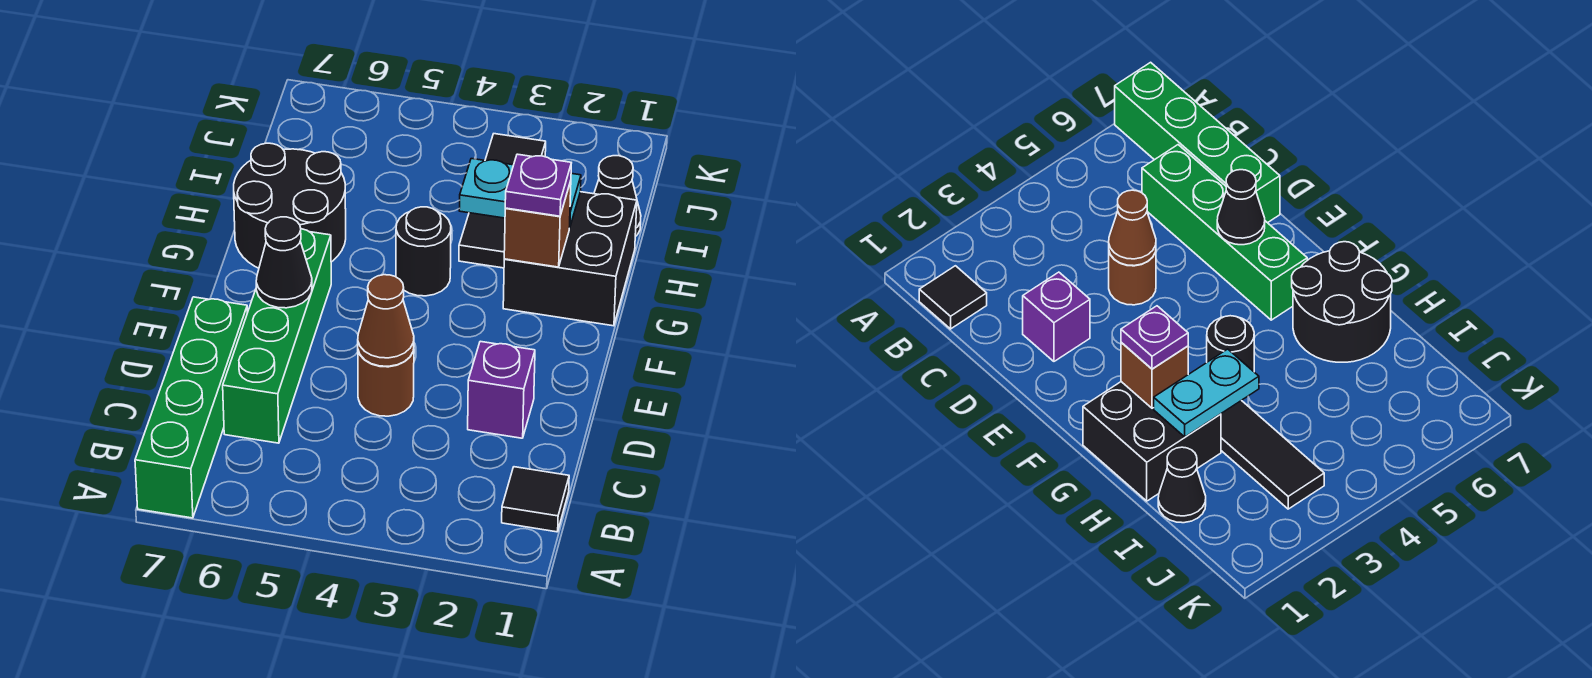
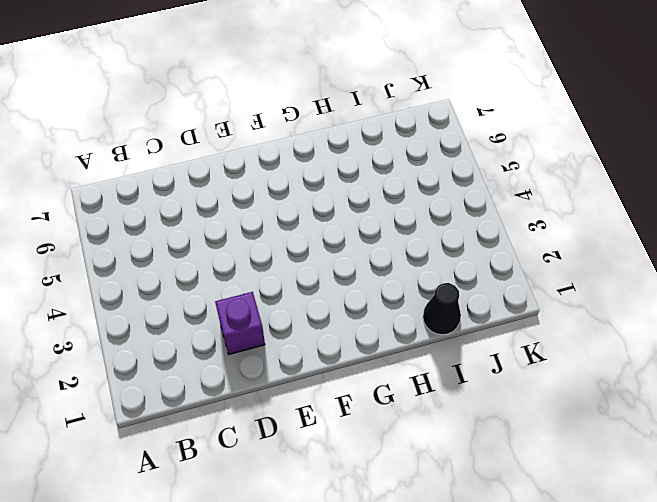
none -> green brick A7:D7 level 1
none -> black tile B1 level 1
none -> green brick C6:F6 level 1

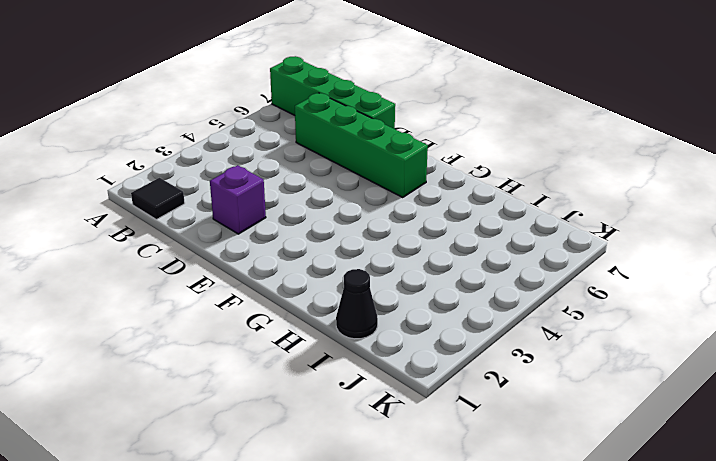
none -> brown round brick D4 level 1
none -> black brick G1:H2 level 1
none -> black round brick G4 level 1

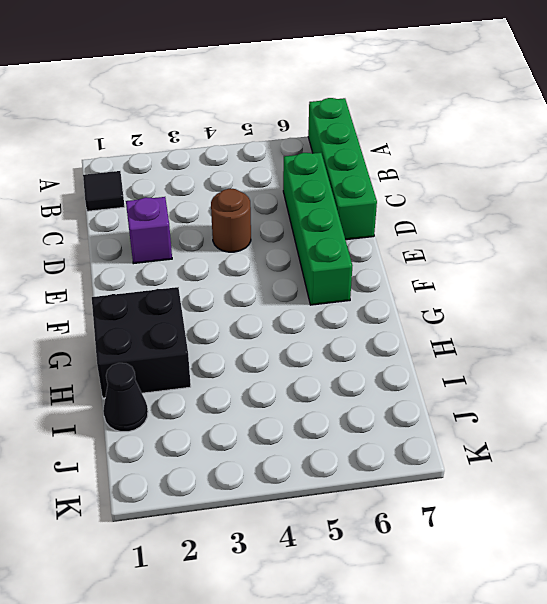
none -> black round brick G4 level 1
none -> black round brick G6:H7 level 1
none -> black tile H3:J3 level 1

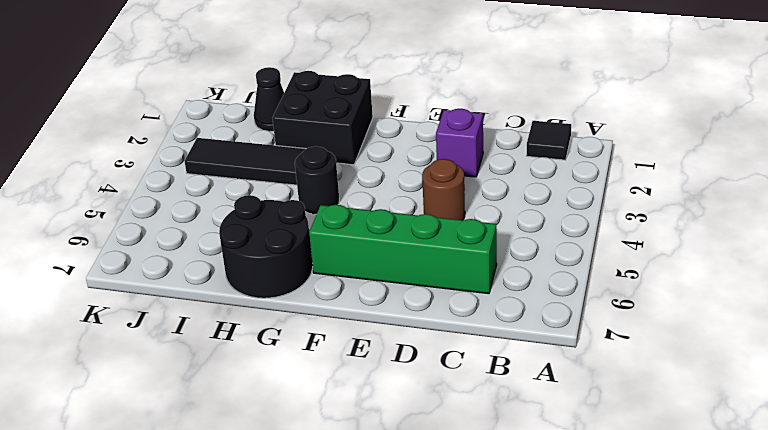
none -> green brick A7:D7 level 1
none -> brown cone D4 level 2
none -> black cone E6 level 2

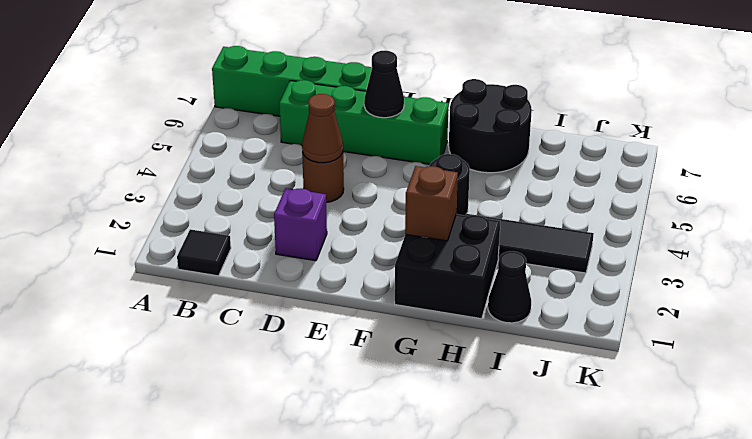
none -> cyan plate H2:H3 level 2
none -> purple plate G2 level 3

